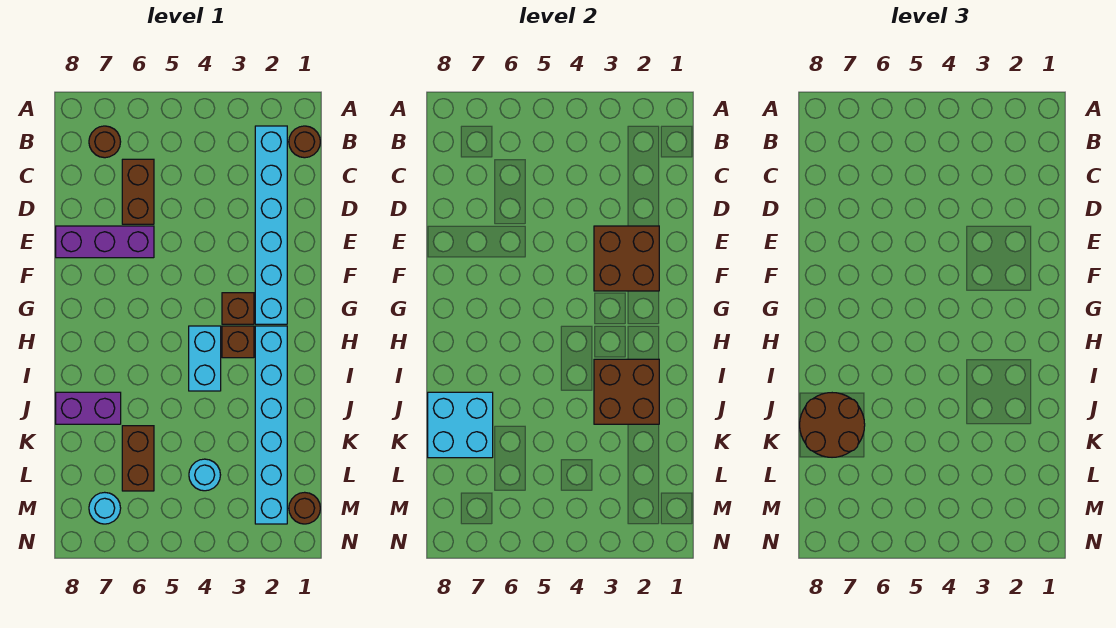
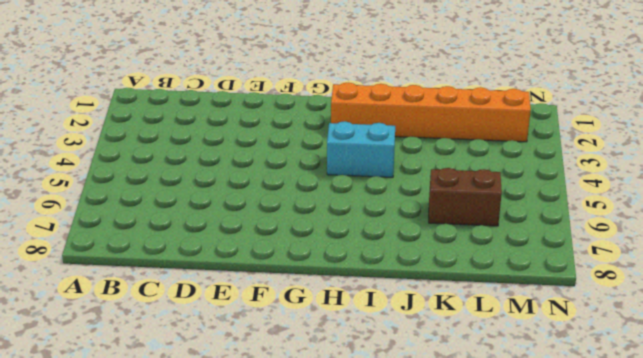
orange brick H2:M2 level 1 -> cyan brick H2:M2 level 1
none -> brown round brick B1 level 1
none -> cyan brick B2:G2 level 1
none -> brown round brick B7 level 1

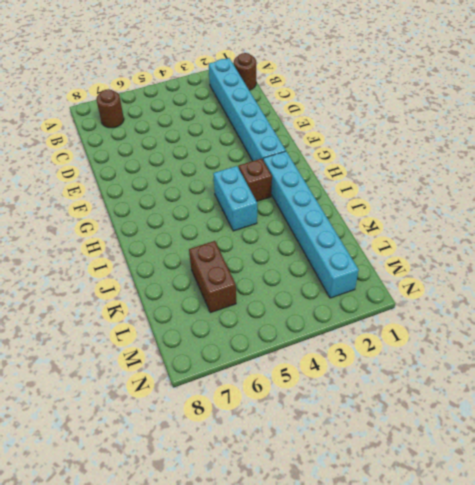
none -> brown brick C6:D6 level 1
none -> purple brick E6:E8 level 1
none -> brown brick G3 level 1

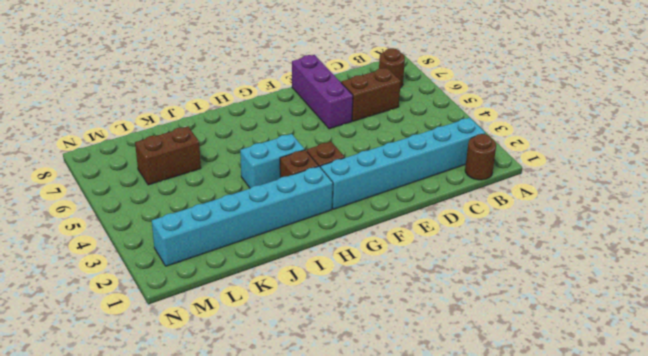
none -> purple brick J7:J8 level 1
none -> cyan round brick L4 level 1
none -> brown round brick M1 level 1

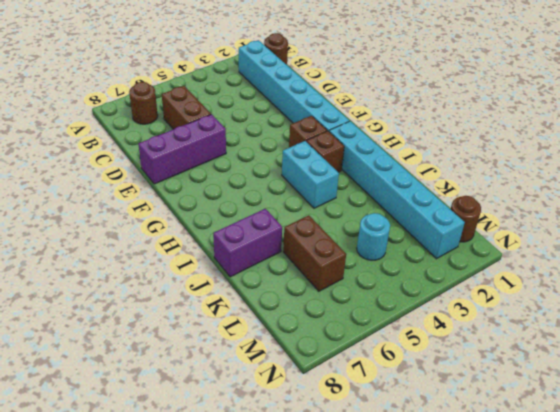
none -> cyan round brick M7 level 1
none -> brown brick E2:F3 level 2
none -> brown brick I2:J3 level 2

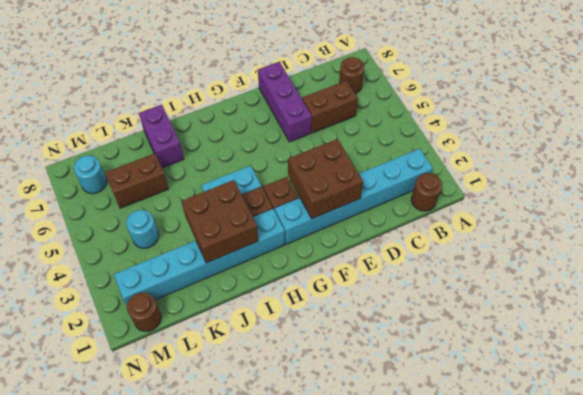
none -> cyan brick J7:K8 level 2
none -> brown round brick J7:K8 level 3

